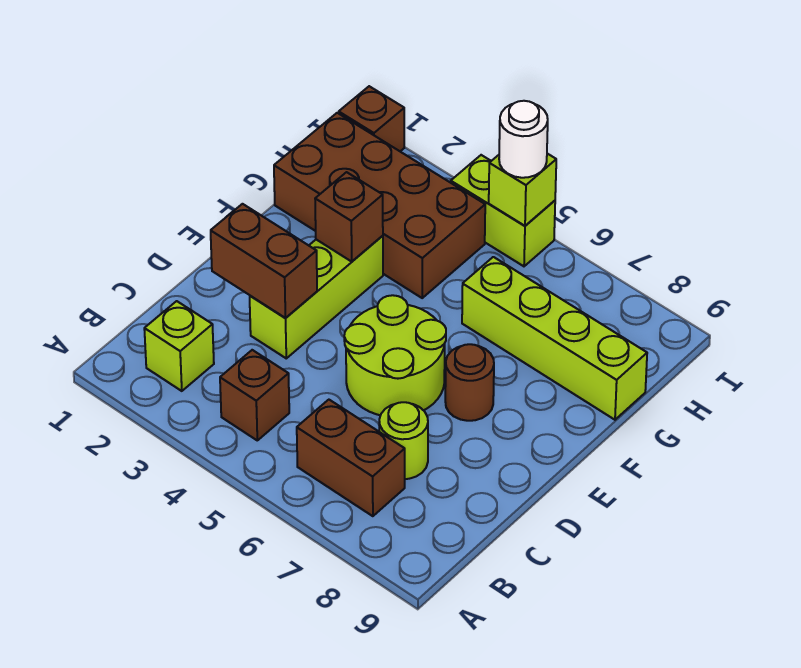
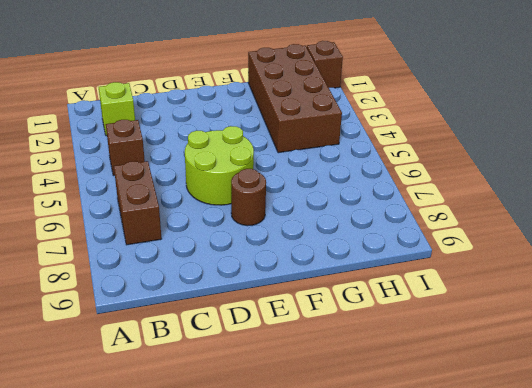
none -> lime round brick C7 level 1
none -> lime brick D3:F3 level 1
none -> lime brick G6:G9 level 1

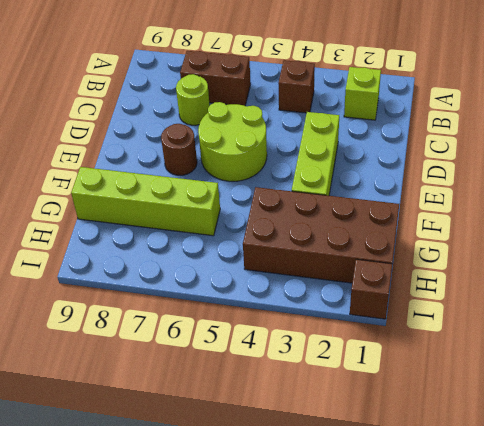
none -> lime brick I4:I5 level 1
none -> brown brick D2:D3 level 2
none -> brown brick F3 level 2

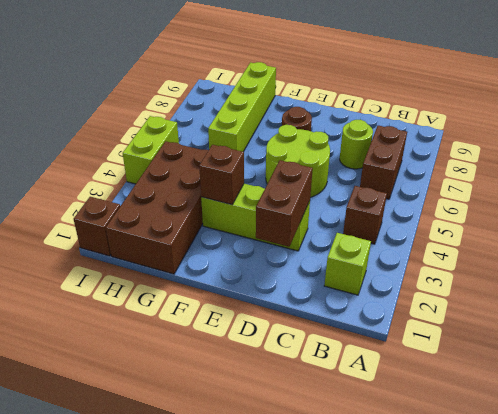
none -> lime brick I5 level 2
none -> white round brick I5 level 3

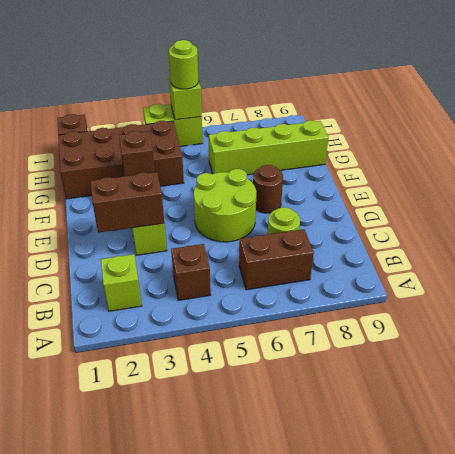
lime round brick I5 level 3 -> white round brick I5 level 3

